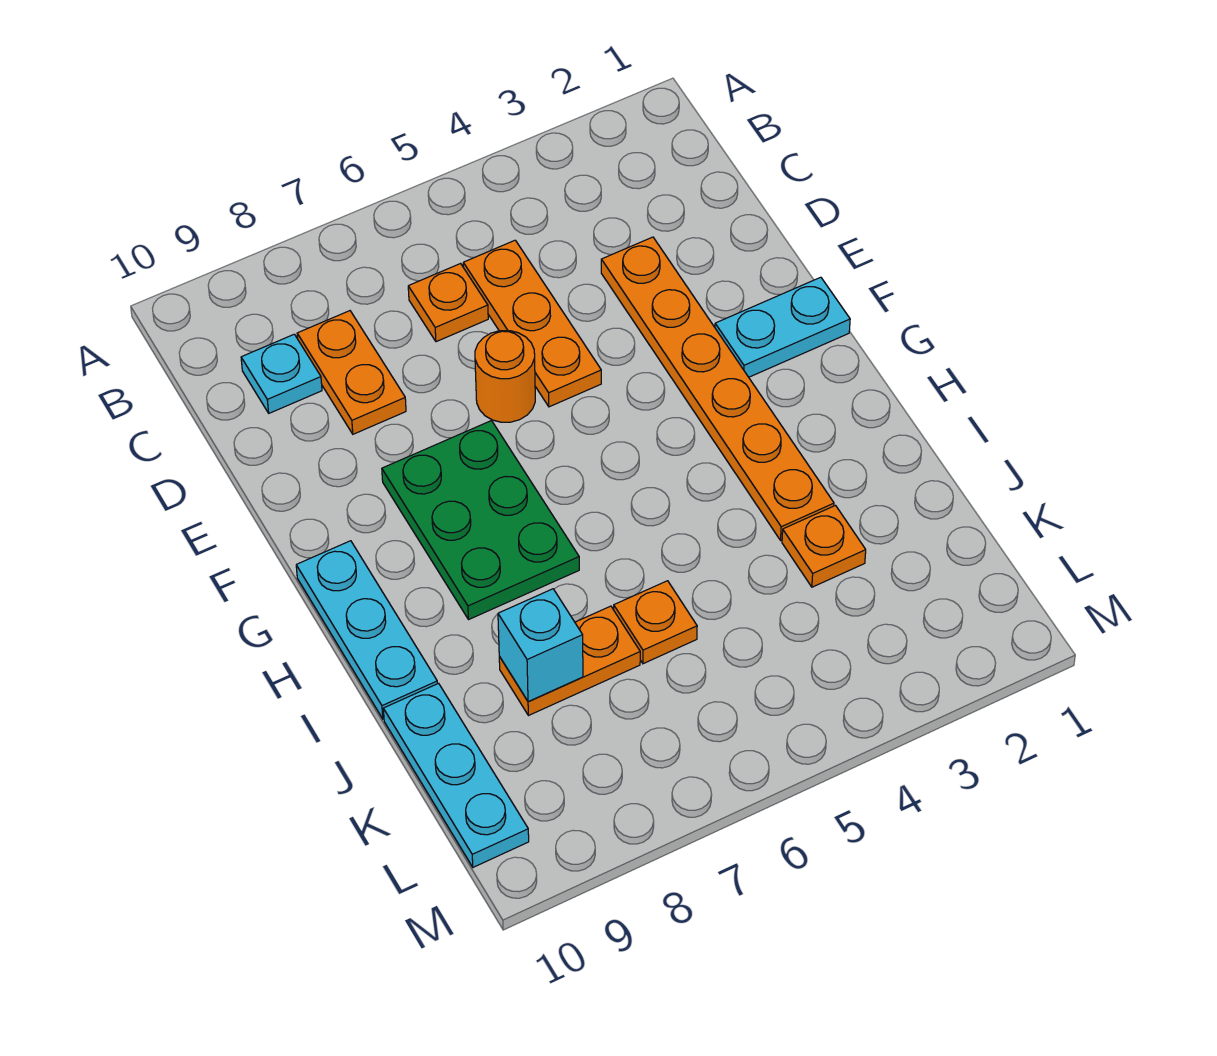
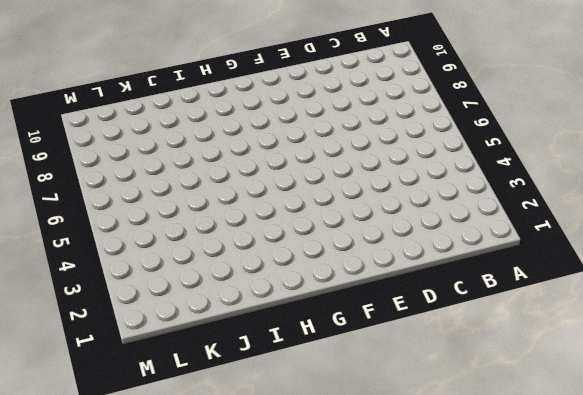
none -> orange plate C5:E5 level 1
none -> orange plate C6 level 1
none -> orange plate C8:D8 level 1

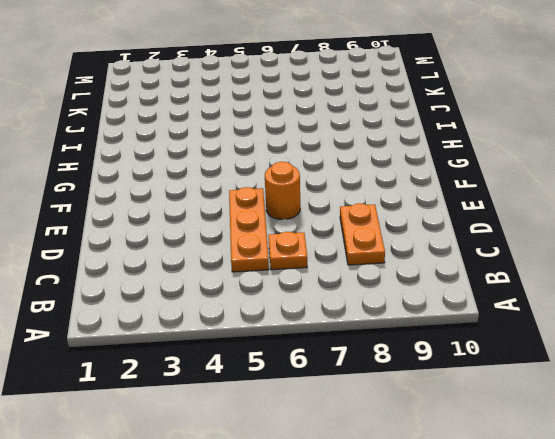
none -> cyan plate C9 level 1
none -> orange plate D3:I3 level 1
none -> cyan plate F1:F2 level 1

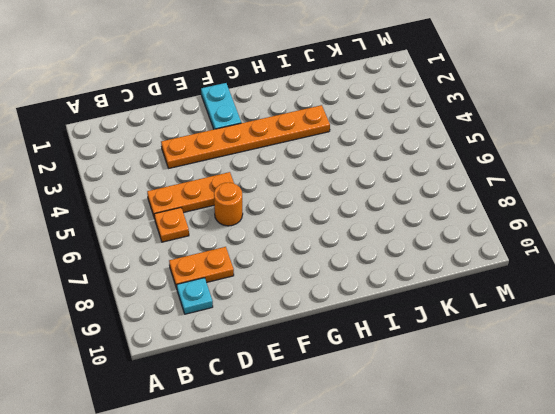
none -> green plate F7:H8 level 1
none -> cyan plate G10:I10 level 1
none -> orange plate J3 level 1

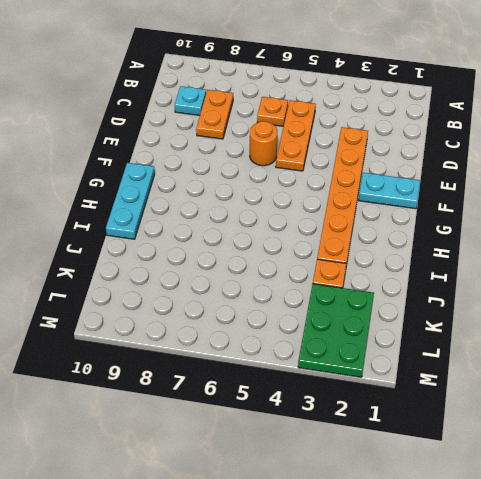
green plate K2:M3 level 1 -> green plate F7:H8 level 1
none -> orange plate J6 level 1
none -> orange plate J7:J8 level 1
none -> cyan plate J10:L10 level 1

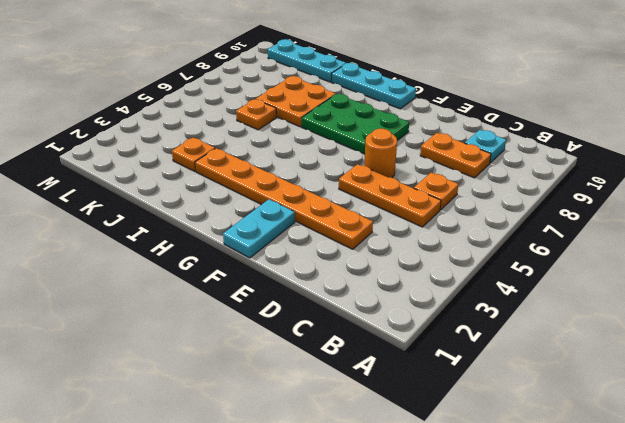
orange plate I7:J8 level 1 -> orange plate J7:J8 level 1
none -> cyan brick J8 level 2

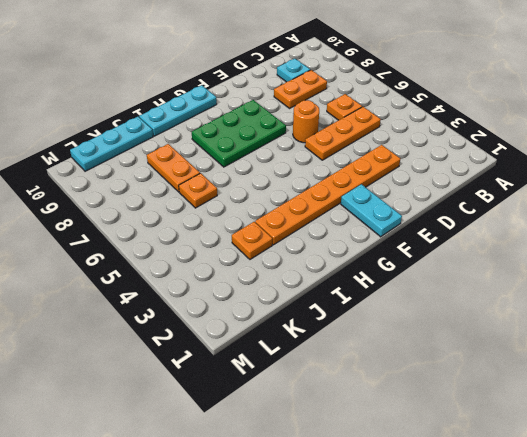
none -> cyan brick J8 level 2

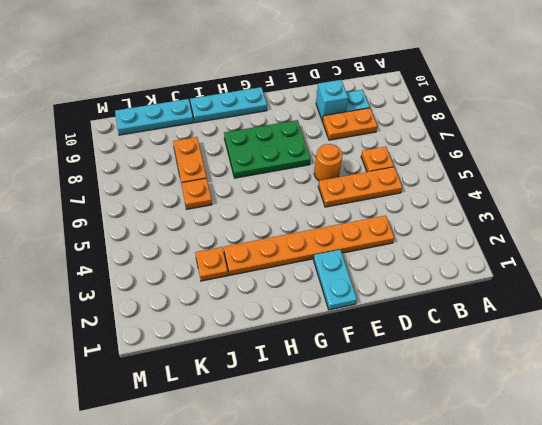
cyan brick D9 level 1 -> cyan brick J8 level 2

